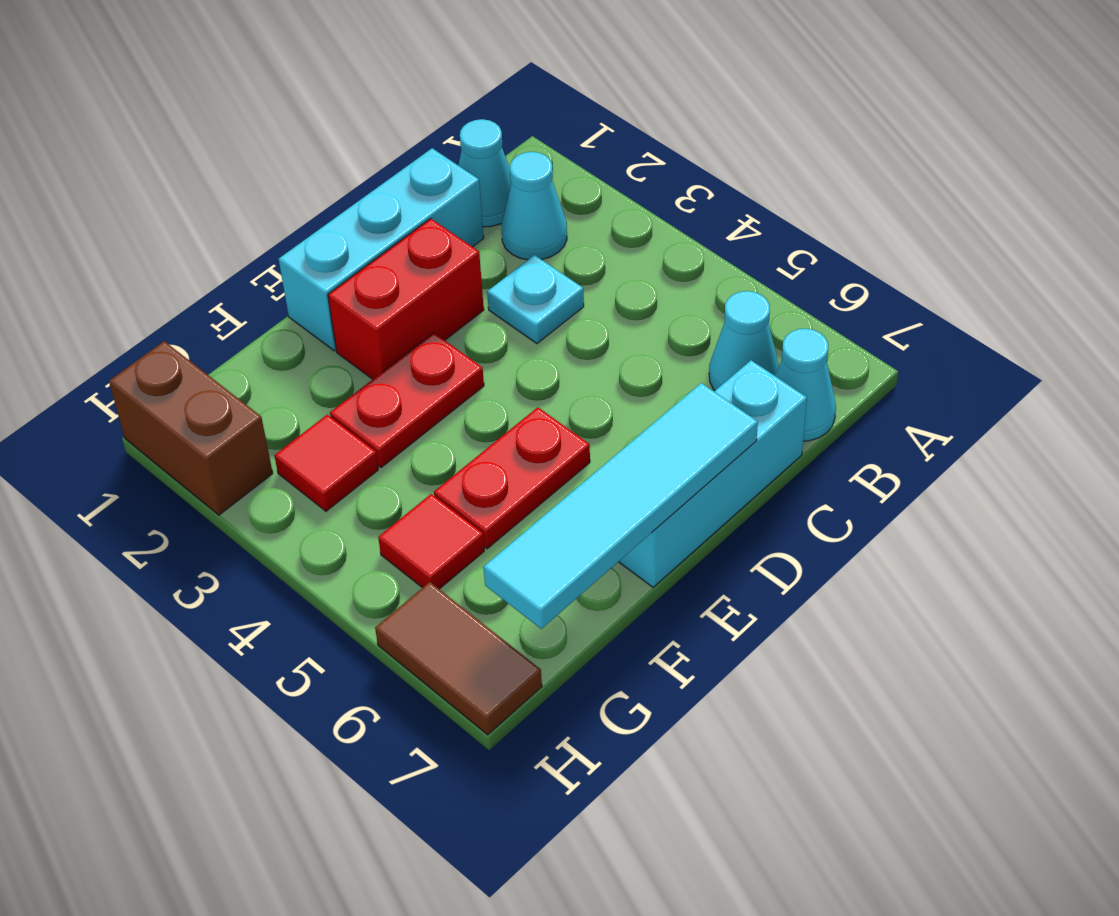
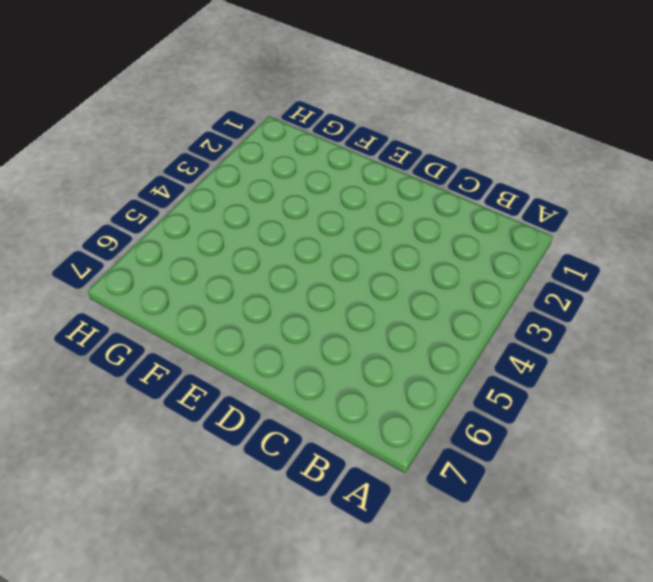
none -> cyan cone B1 level 1
none -> cyan cone B2 level 1
none -> cyan cone B6 level 1

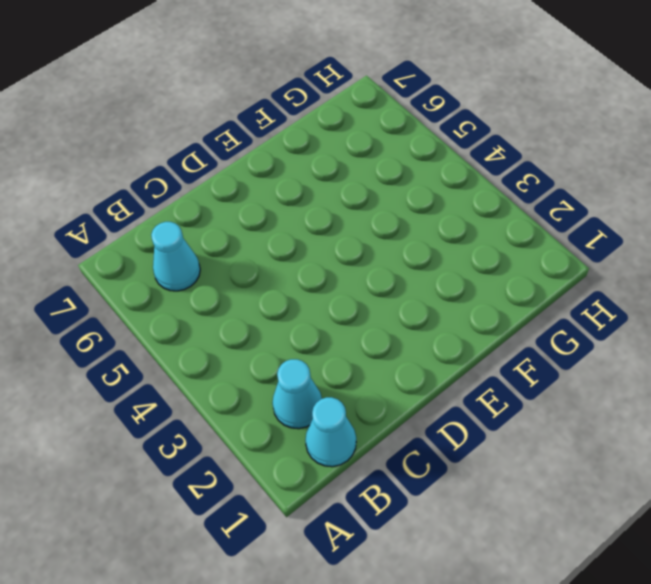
none -> cyan cone B7 level 1
none -> cyan brick C1:E1 level 1
none -> cyan plate C3 level 1

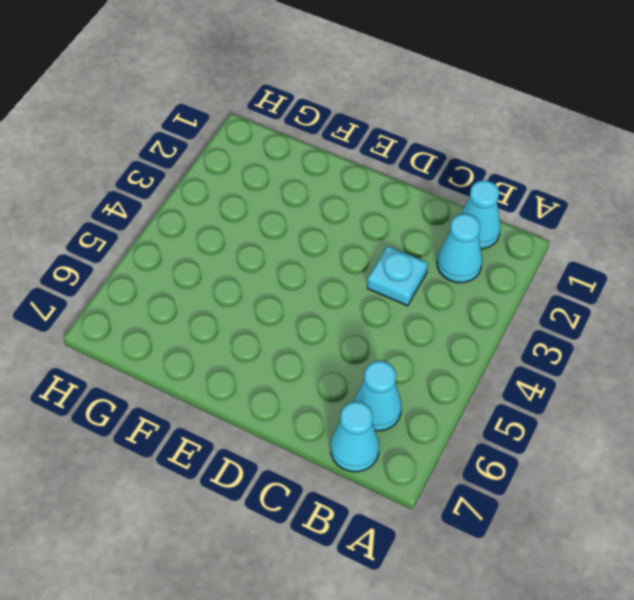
none -> cyan brick C1:E1 level 1
none -> cyan brick C7:E7 level 1
none -> red brick D2:E2 level 1

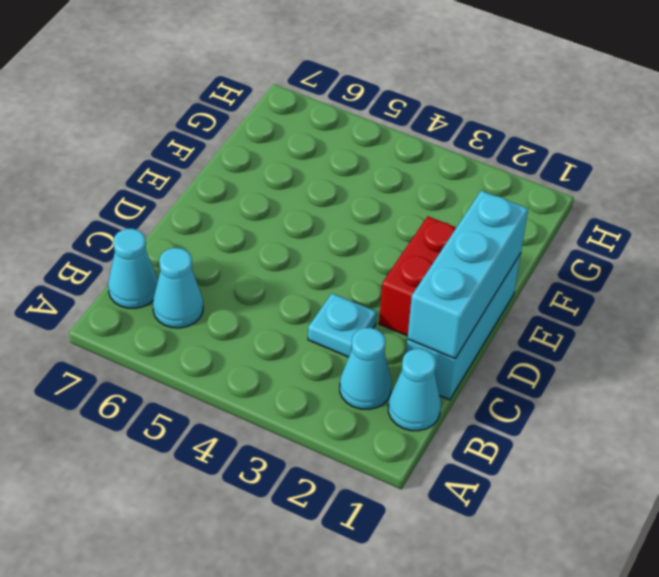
cyan brick C1:E1 level 2 -> cyan brick C7:E7 level 1
none -> red plate E3:F3 level 1
none -> red plate E5:F5 level 1
none -> red tile G3 level 1

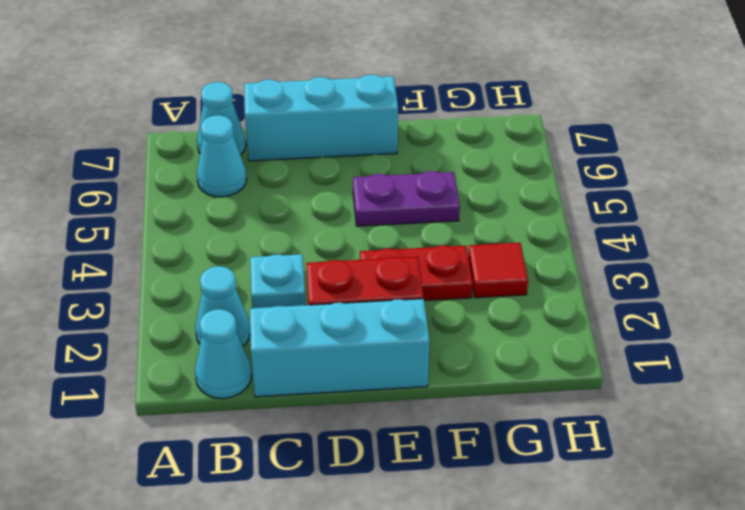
purple plate E5:F5 level 1 -> red plate E5:F5 level 1
none -> red tile G5 level 1
none -> brown brick H1:H2 level 1
none -> brown tile H6:H7 level 1

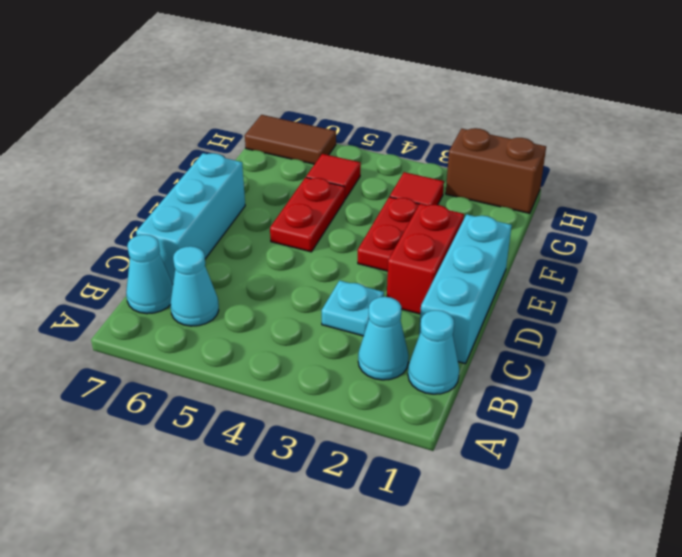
none -> cyan tile D7:G7 level 2

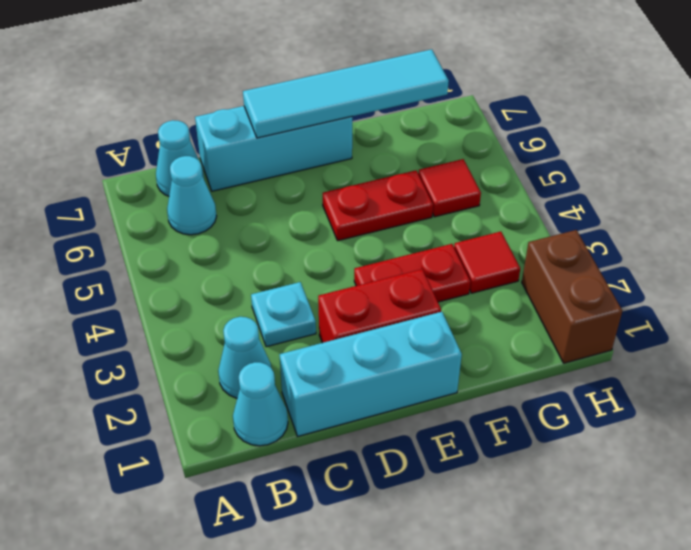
none -> brown tile H6:H7 level 1

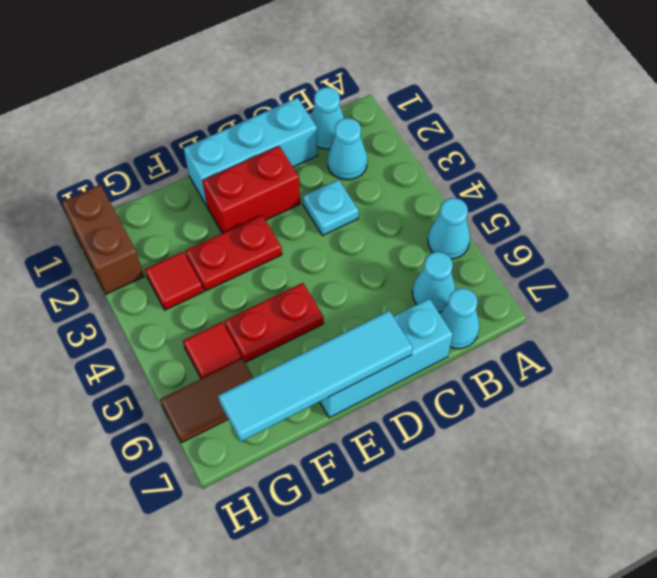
cyan cone A5 level 1 -> none
brown tile G6:H6 level 1 -> brown tile H6:H7 level 1

